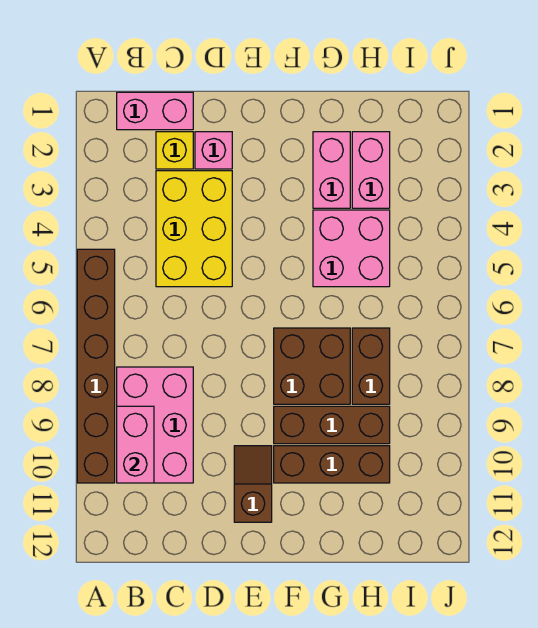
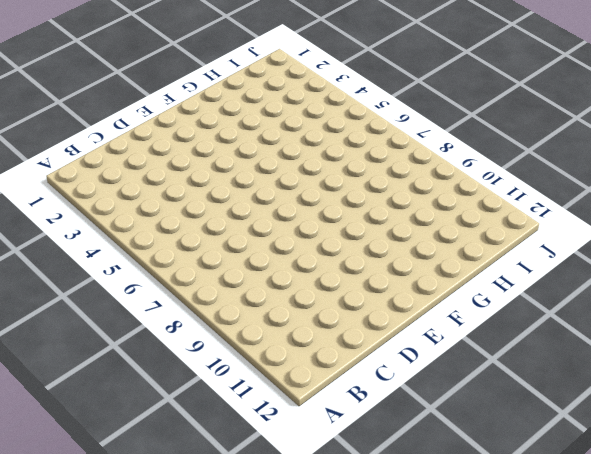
none -> brown brick A5:A10 level 1
none -> pink brick B1:C1 level 1
none -> pink brick B8:C10 level 1

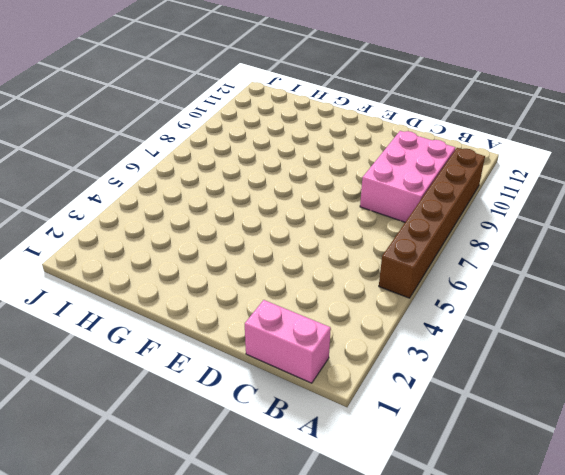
none -> yellow brick C2 level 1
none -> yellow brick C3:D5 level 1
none -> pink brick D2 level 1

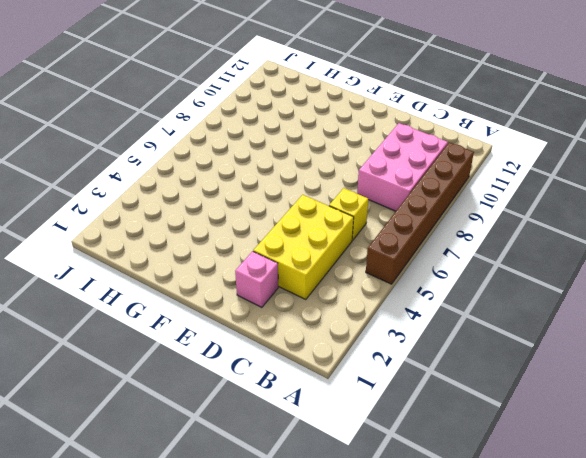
yellow brick C6 level 1 -> yellow brick C2 level 1
none -> pink brick B1:C1 level 1
none -> brown slope E10:E11 level 1 top 11
none -> brown brick F7:G8 level 1

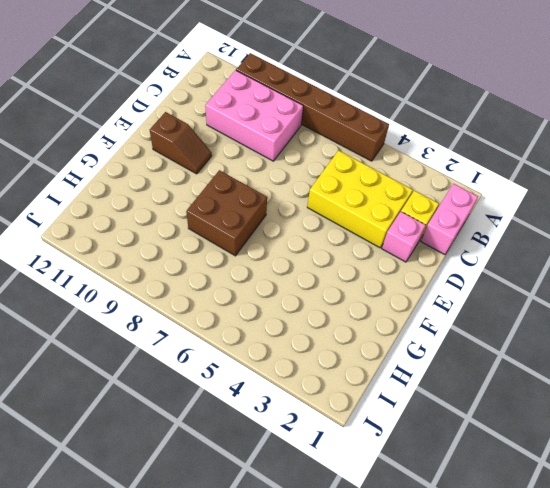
none -> brown brick F9:H9 level 1
none -> brown brick F10:H10 level 1
none -> pink brick G2:G3 level 1

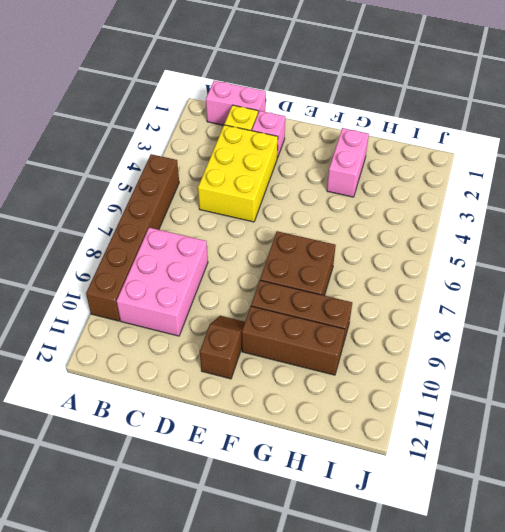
none -> pink brick G4:H5 level 1
none -> pink brick H2:H3 level 1
none -> brown brick H7:H8 level 1

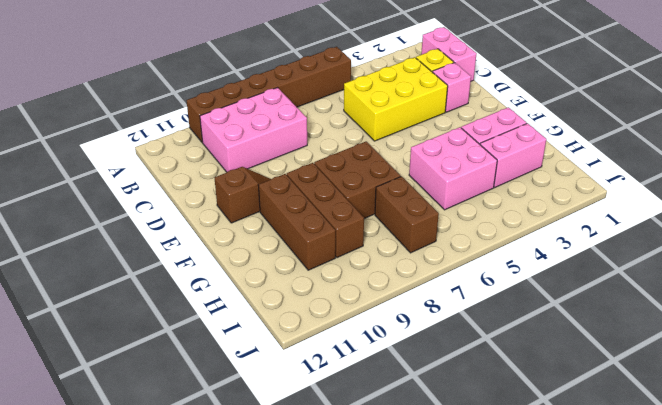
brown brick H7:I7 level 1 -> brown brick H7:H8 level 1
none -> pink brick B9:B10 level 2

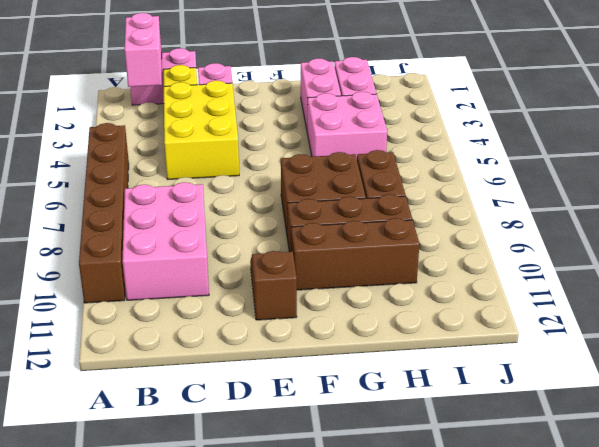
pink brick B1:B2 level 2 -> pink brick B9:B10 level 2

